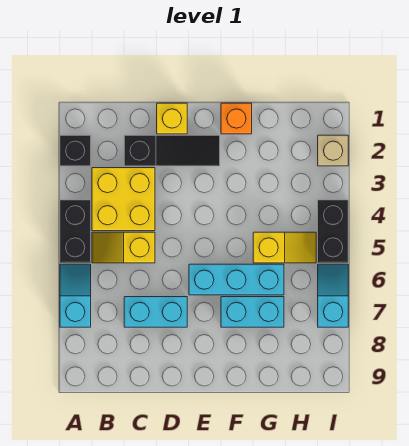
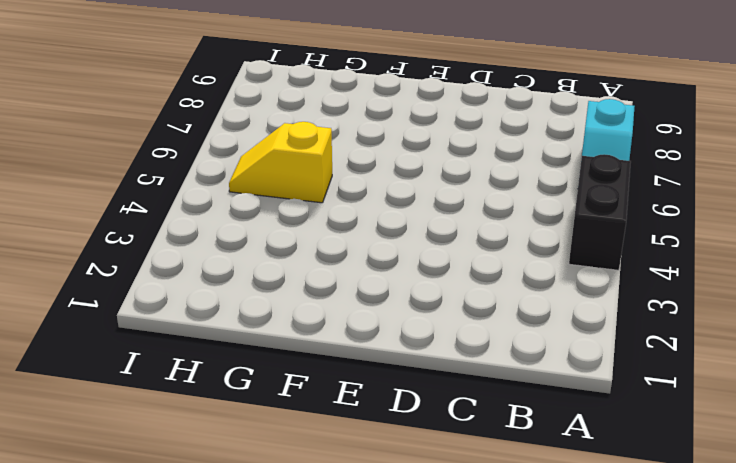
none -> black brick A2 level 1
none -> yellow brick B3:C4 level 1
none -> yellow slope B5:C5 level 1 top C

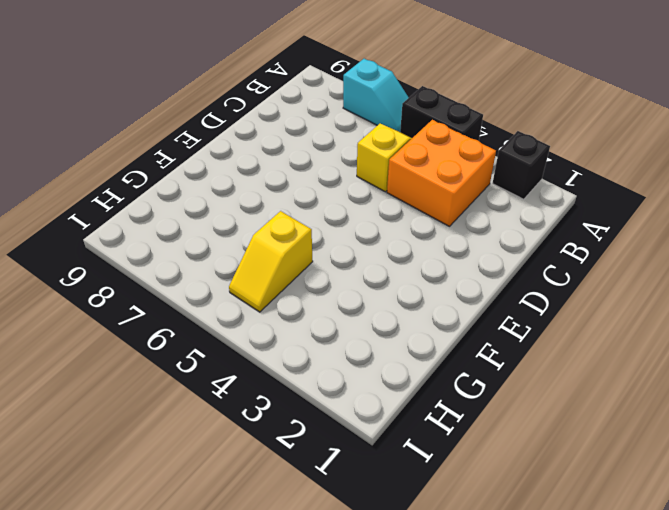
orange brick B3:C4 level 1 -> yellow brick B3:C4 level 1
none -> black slope C2:E2 level 1 top C
none -> cyan brick C7:D7 level 1
none -> yellow brick D1 level 1

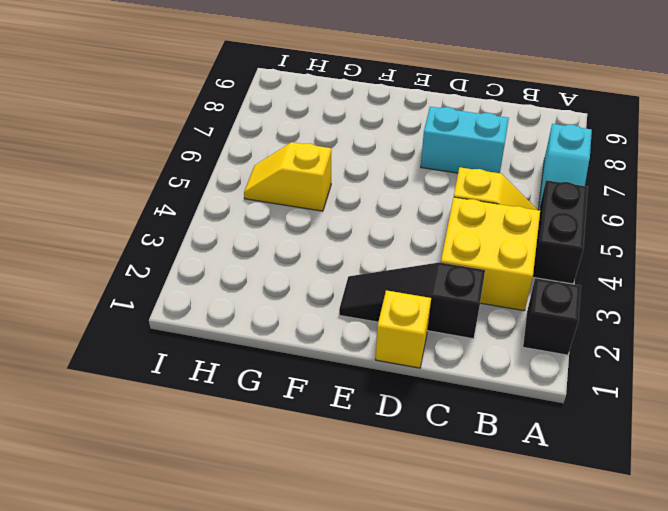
none -> cyan brick E6:G6 level 1
none -> orange brick F1 level 1
none -> cyan brick F7:G7 level 1

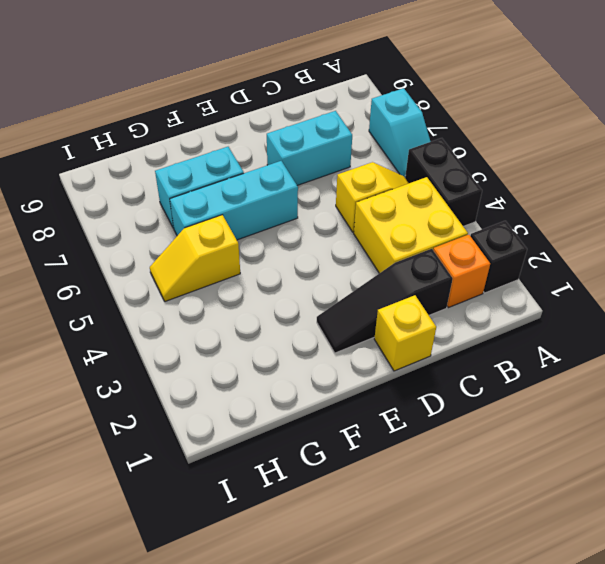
orange brick B2 level 1 -> orange brick F1 level 1
none -> tan brick I2 level 1
none -> black brick I4:I5 level 1
none -> cyan slope I6:I7 level 1 top 7

